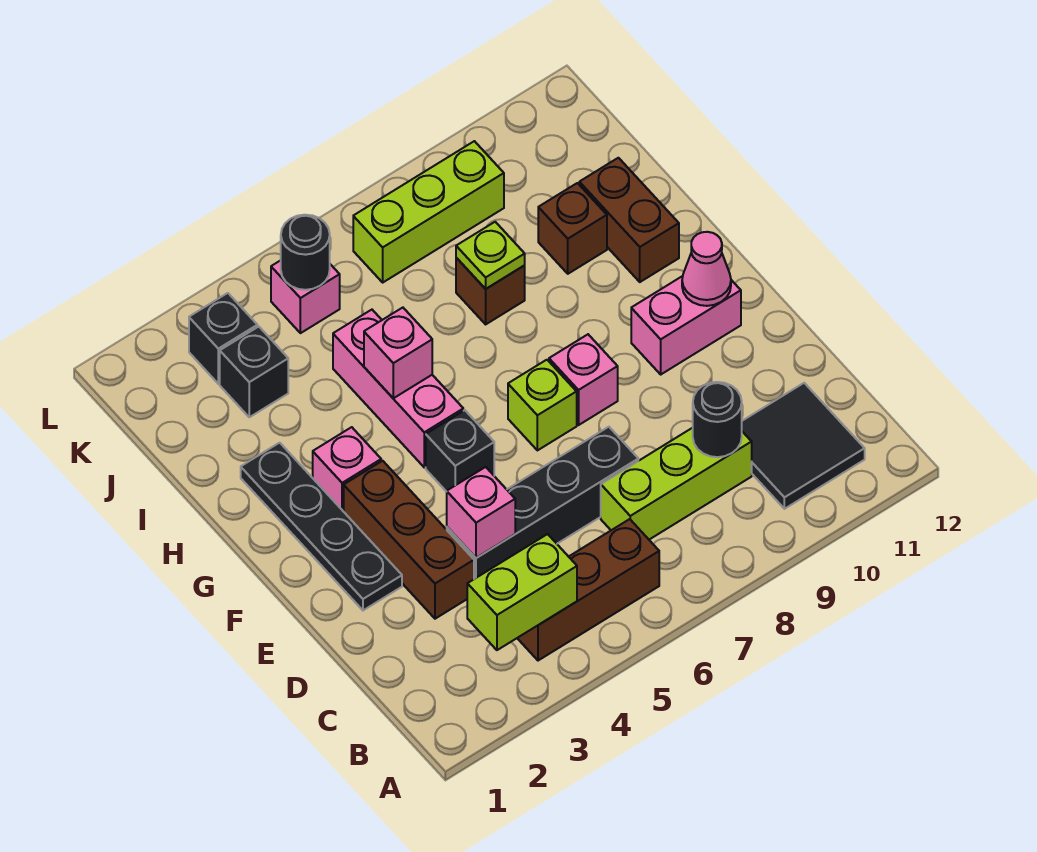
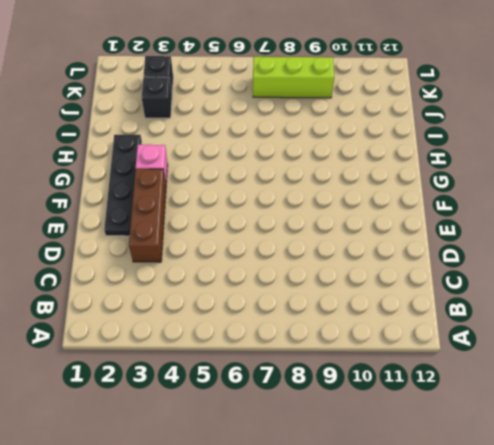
none -> brown brick B4:B6 level 1
none -> black tile B10:C11 level 1
none -> lime brick C7:C9 level 1

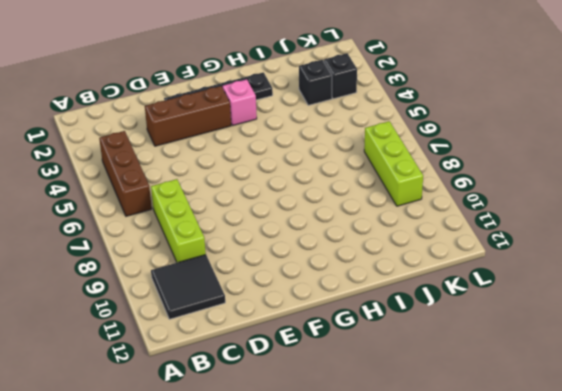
none -> black brick D4:D7 level 1
none -> black brick F5 level 1
none -> lime brick F7 level 1

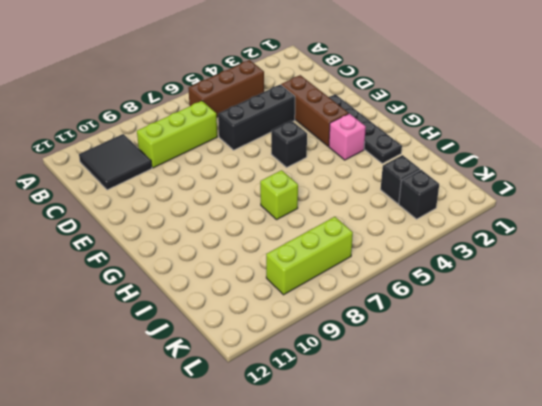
black brick D4:D6 level 1 -> black brick D4:D7 level 1
lime brick H7 level 1 -> lime brick F7 level 1
none -> pink brick F8 level 1
none -> pink brick F10:F11 level 1
none -> pink brick G5:I5 level 1

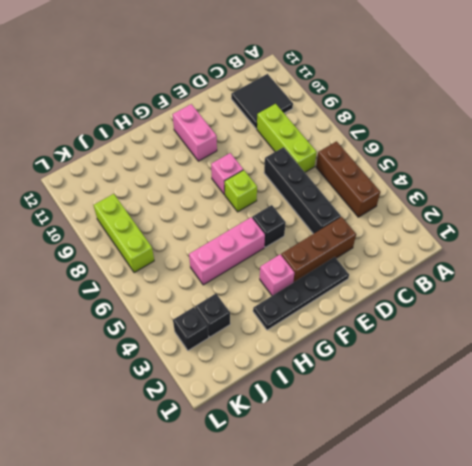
none -> brown brick H11:I11 level 1
none -> brown brick I8 level 1
none -> brown brick I10 level 1

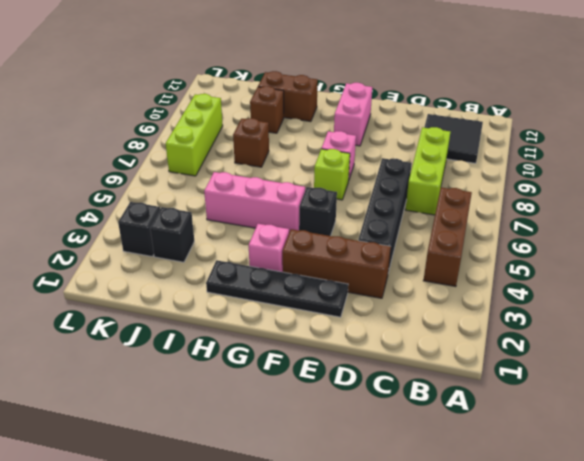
none -> pink brick K5 level 1
none -> lime brick B3:B4 level 2
none -> black round brick C9 level 2

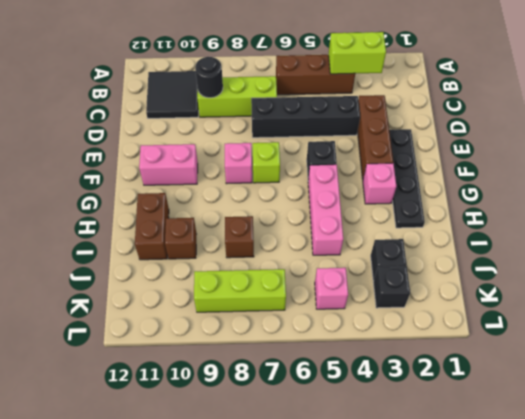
none -> pink brick D4 level 2
none -> pink cone F11 level 2
none -> pink brick H5 level 2

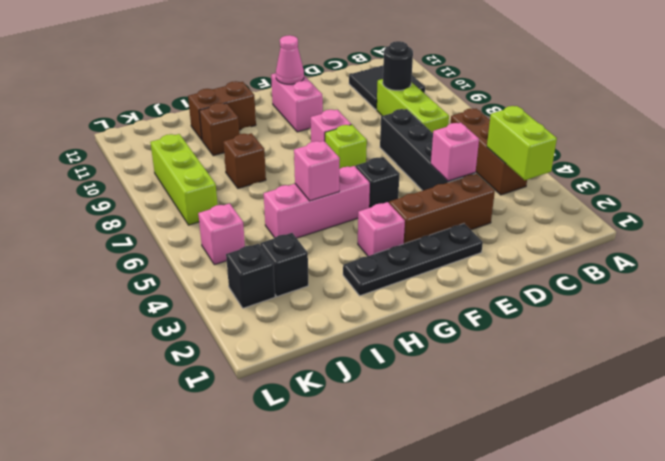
none -> lime plate I8 level 2
none -> black round brick K5 level 2

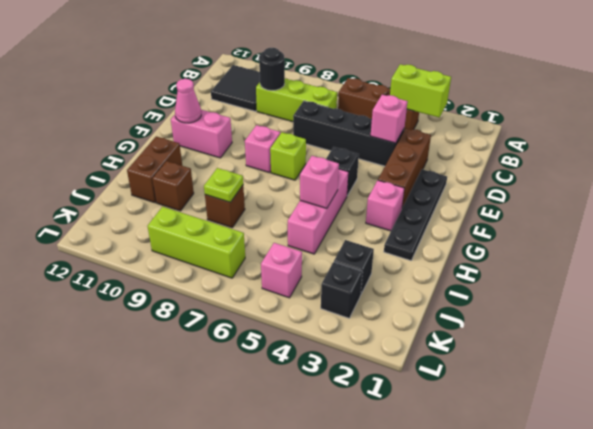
none -> black round brick K5 level 2

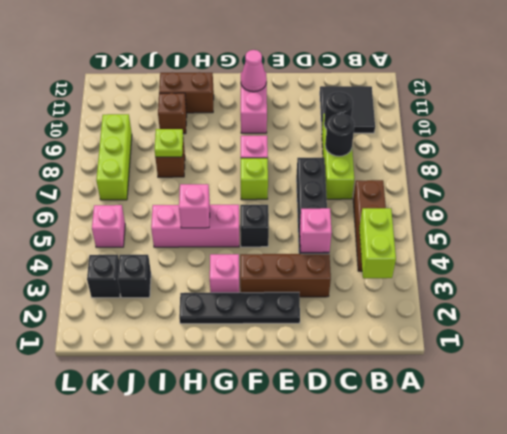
black round brick C8 level 2 -> black round brick K5 level 2

